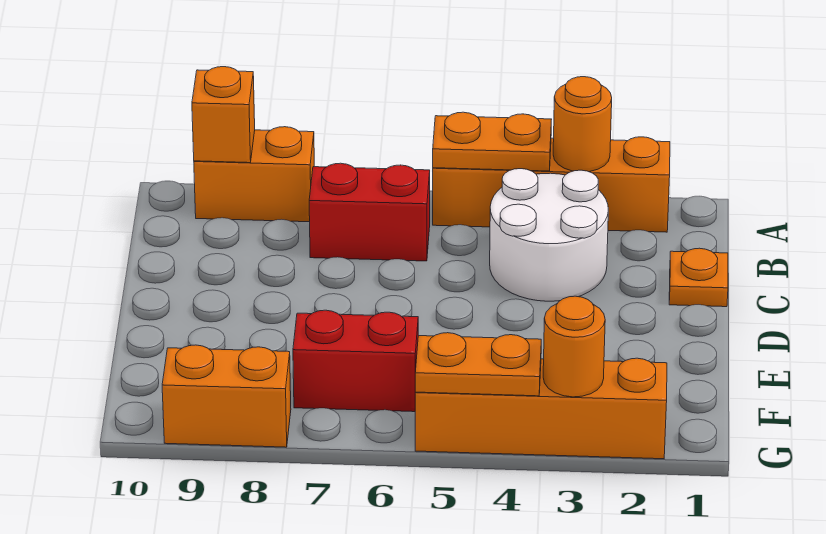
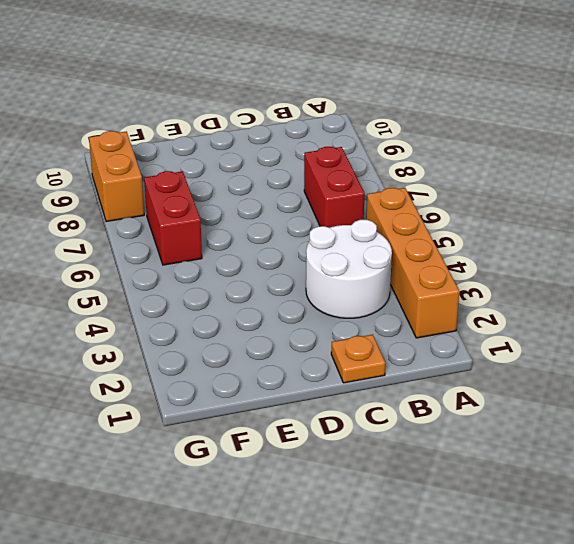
none -> orange brick A8:A9 level 1
none -> orange brick G2:G5 level 1
none -> orange round brick A3 level 2

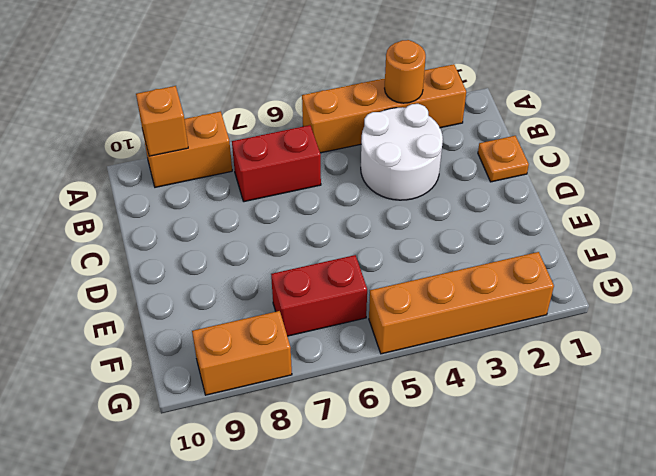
none -> orange plate A4:A5 level 2
none -> orange round brick G3 level 2
none -> orange plate G4:G5 level 2

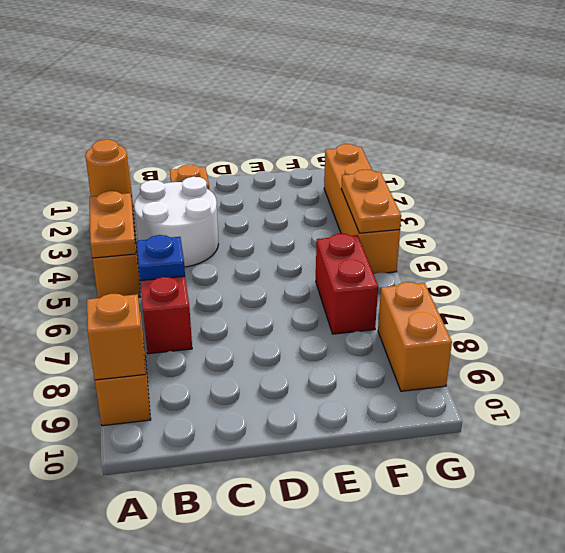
blue plate B6 level 2 -> none
none -> orange round brick G3 level 2

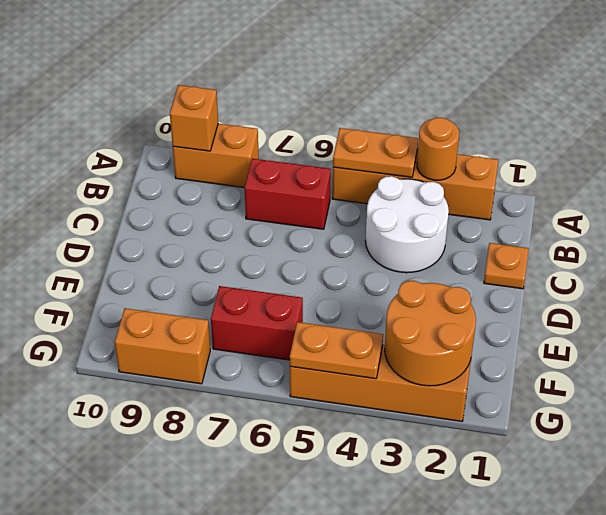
orange round brick F2:G3 level 2 -> orange round brick G3 level 2

